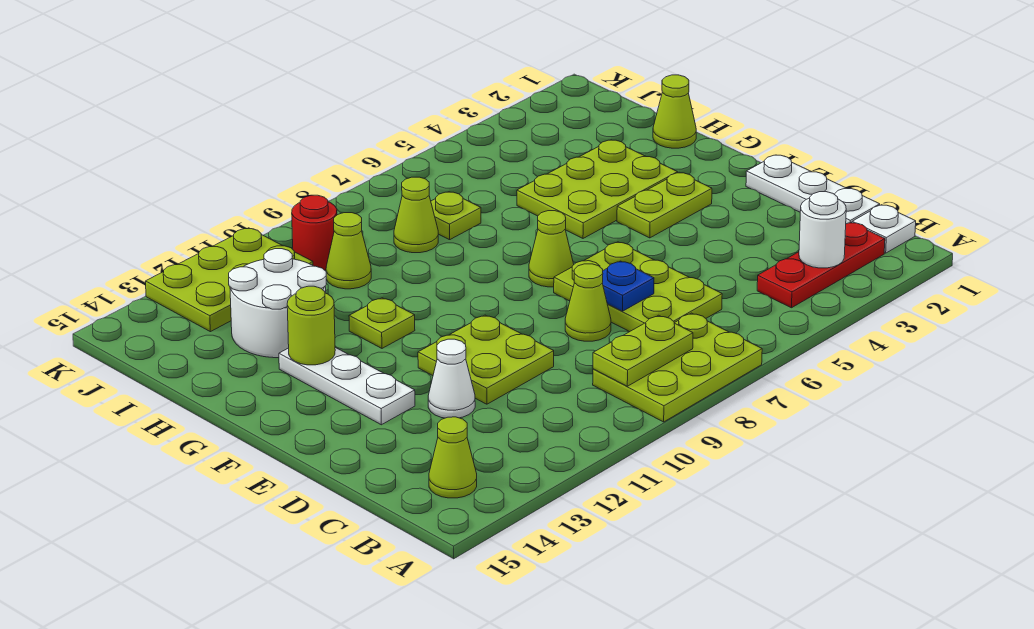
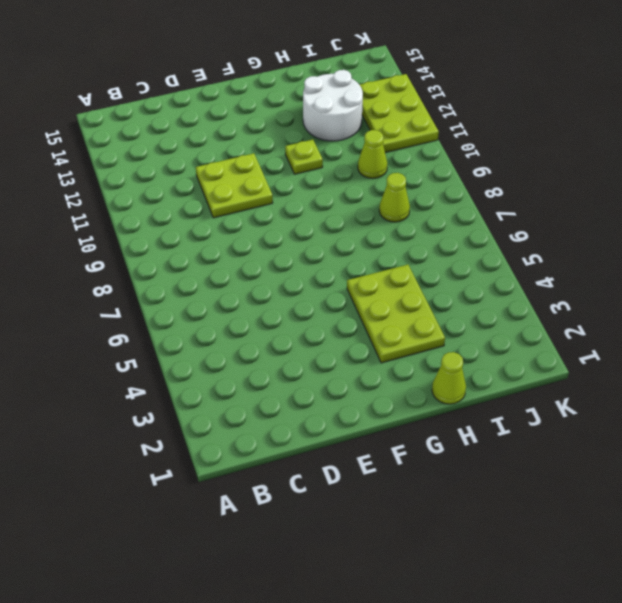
none -> lime plate A7:B9 level 1
none -> white plate B1 level 1
none -> red plate B2:B4 level 1

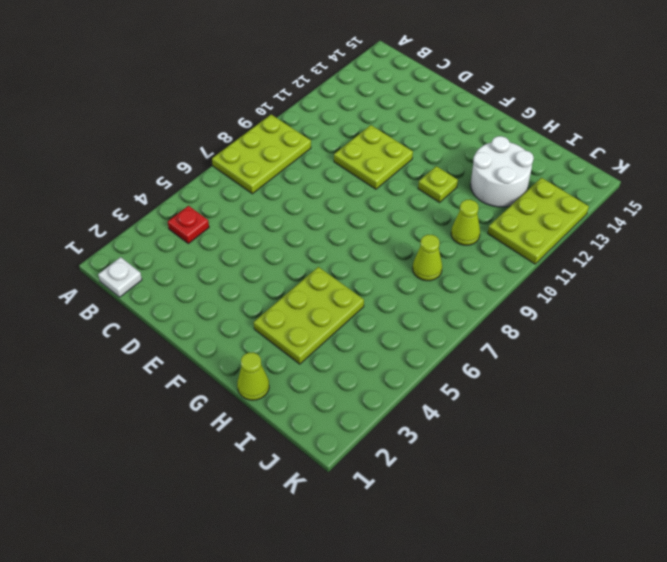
red plate B4 level 1 -> red plate B2:B4 level 1
none -> lime cone B14 level 1
none -> white plate C1:E1 level 1
none -> lime plate C6:E7 level 1

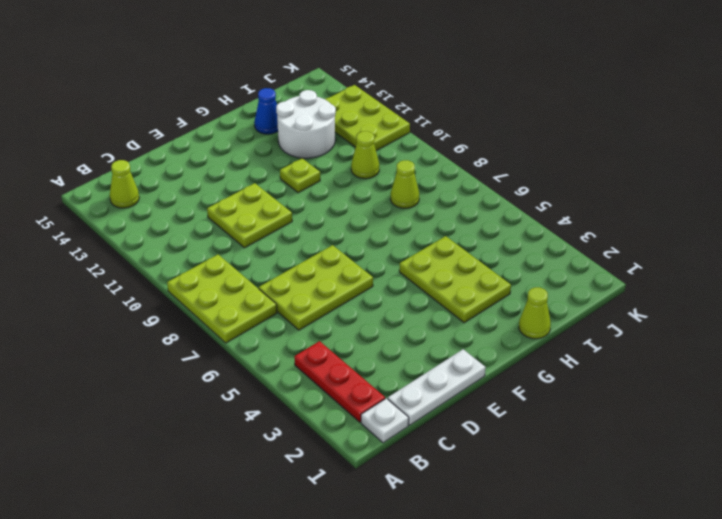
blue cone H14 level 1 -> none
none -> lime cone D8 level 1
none -> white cone D12 level 1
none -> white plate E13:G13 level 1

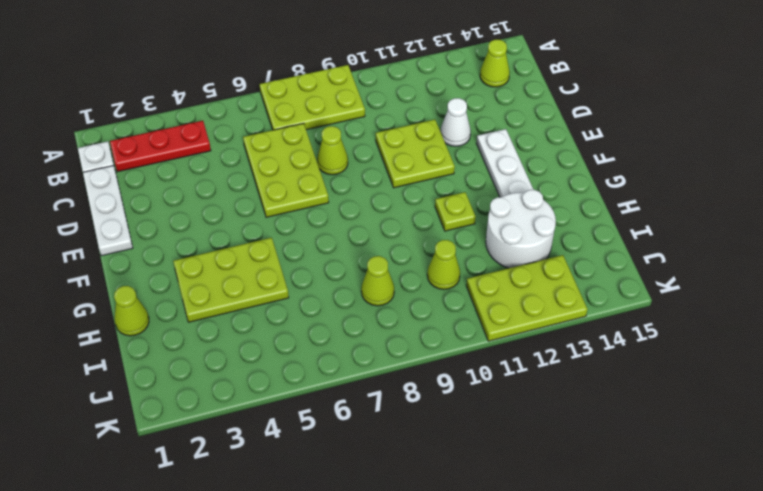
none -> lime plate F3:F4 level 1
none -> lime cone F7 level 1
none -> lime plate I7 level 1

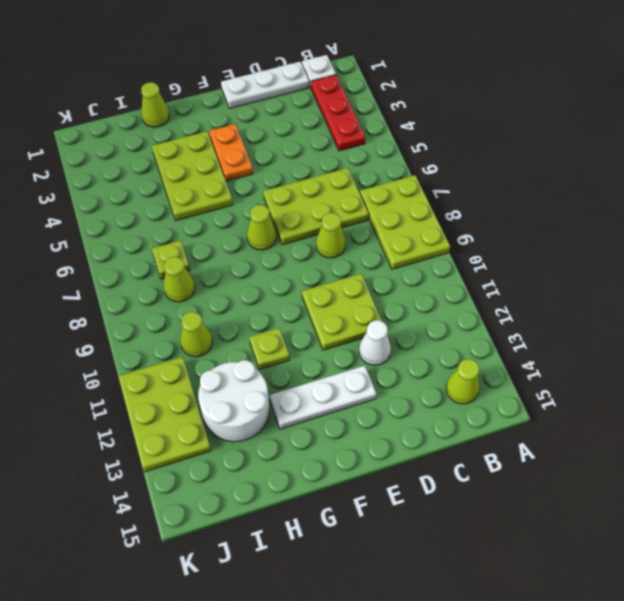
orange plate F3:F4 level 1 -> lime plate F3:F4 level 1
none -> red round brick J10 level 1
none -> white round brick B3 level 2
none -> lime plate B8:B9 level 2

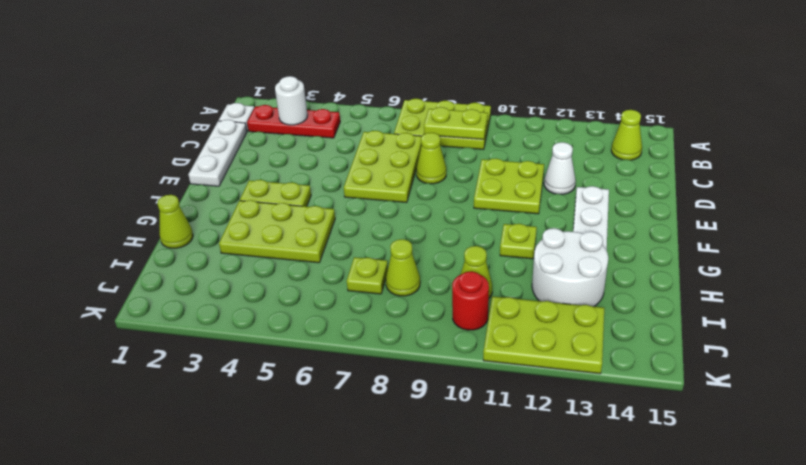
none -> lime cone F7 level 1
none -> blue plate D7 level 2
none -> lime round brick G13 level 2

